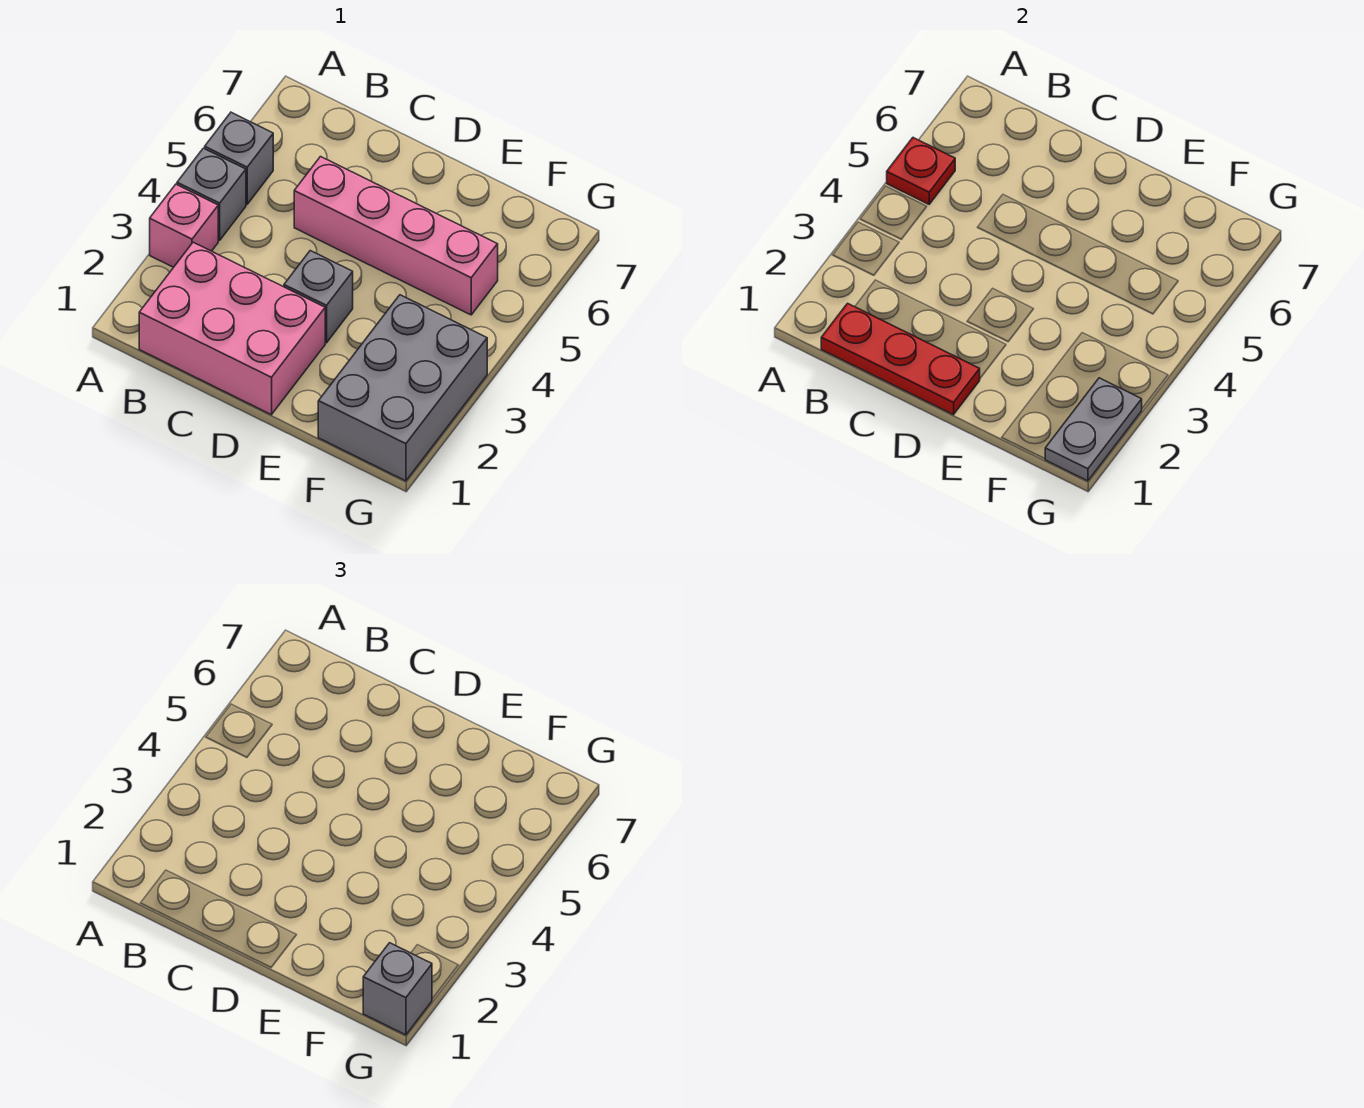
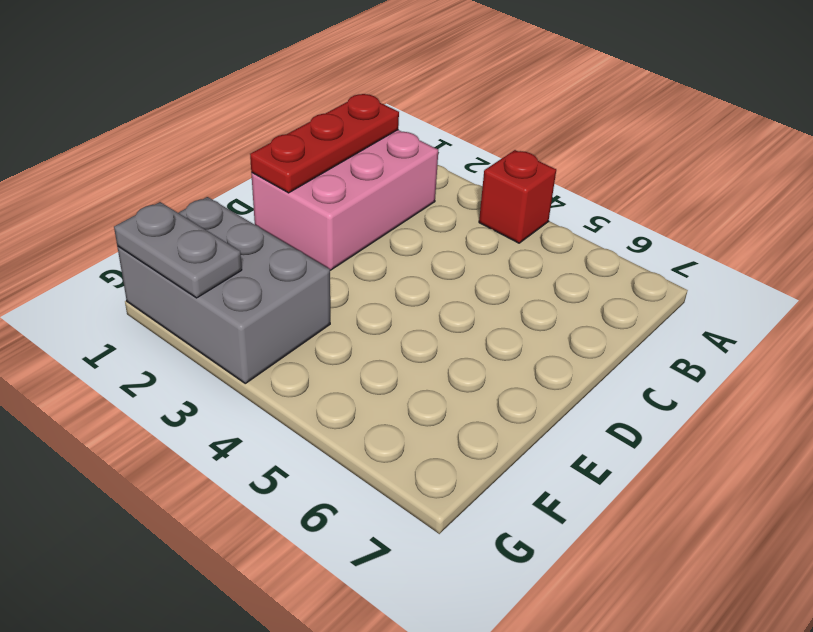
red brick A4 level 1 -> grey brick A4 level 1
none -> pink brick A3 level 1
none -> grey brick A5 level 1

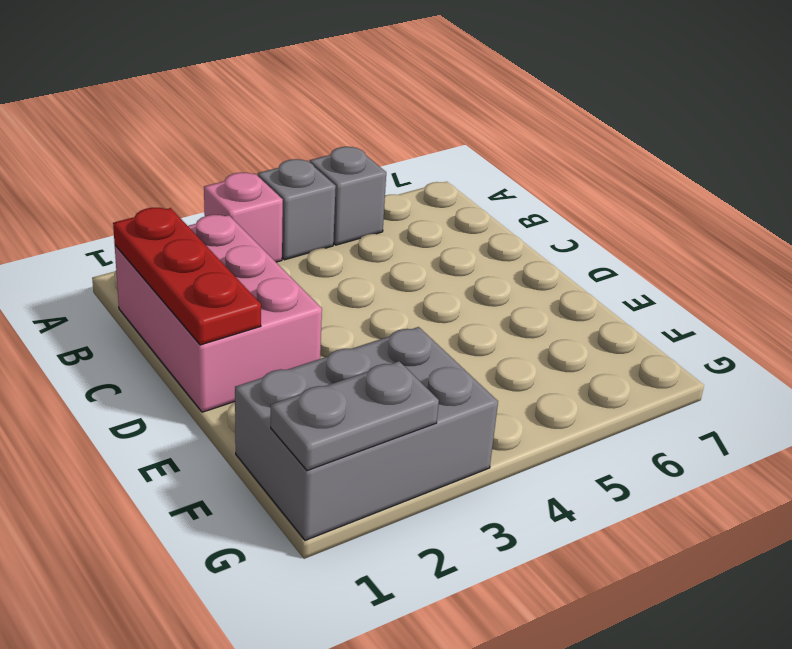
none -> pink brick C5:F5 level 1
none -> grey brick D3 level 1

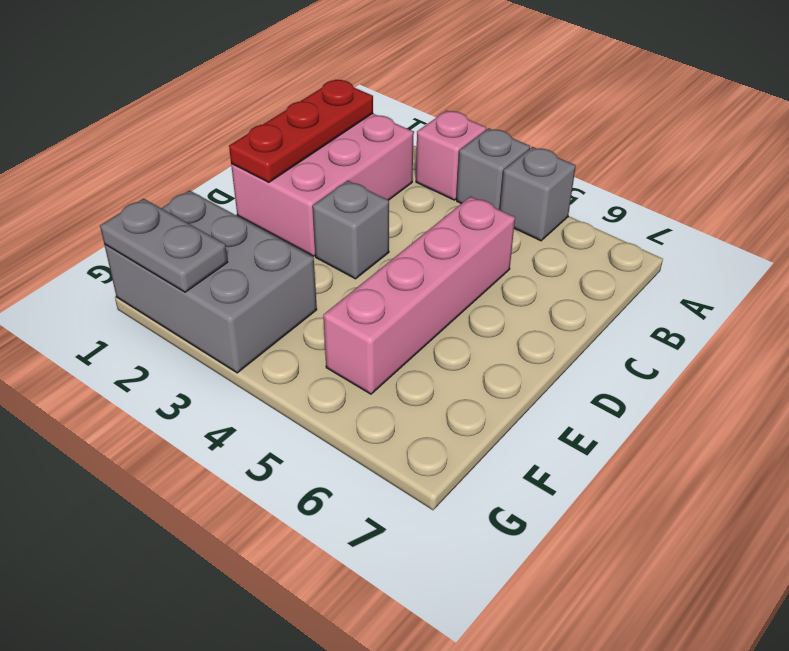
none -> red plate A5 level 2
none -> grey brick G1 level 3

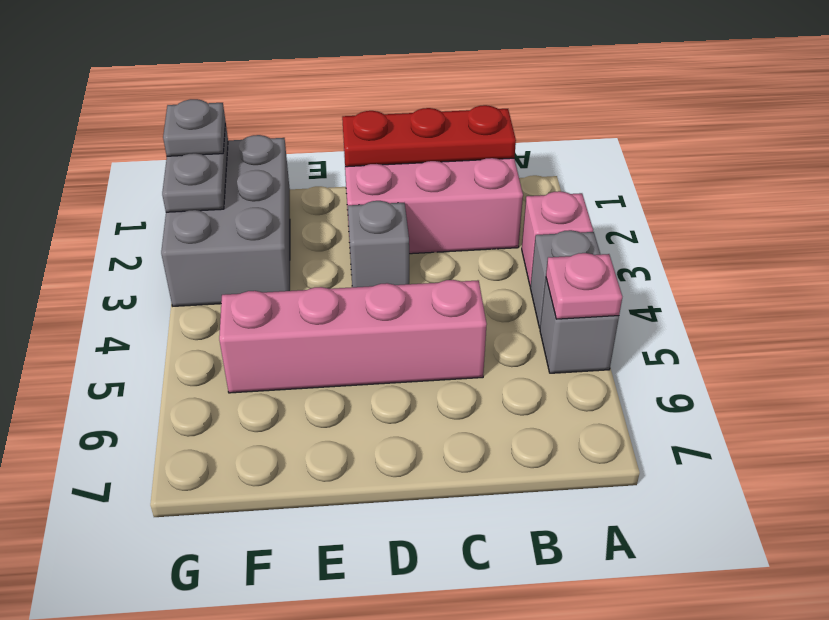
pink plate A5 level 2 -> red plate A5 level 2
grey plate G1 level 3 -> grey brick G1 level 3

